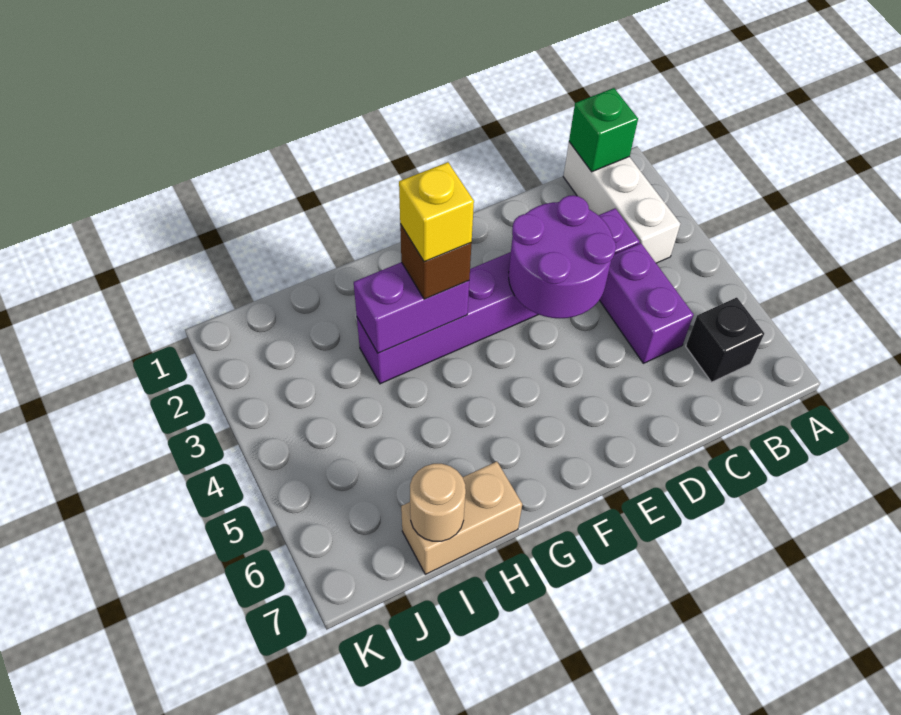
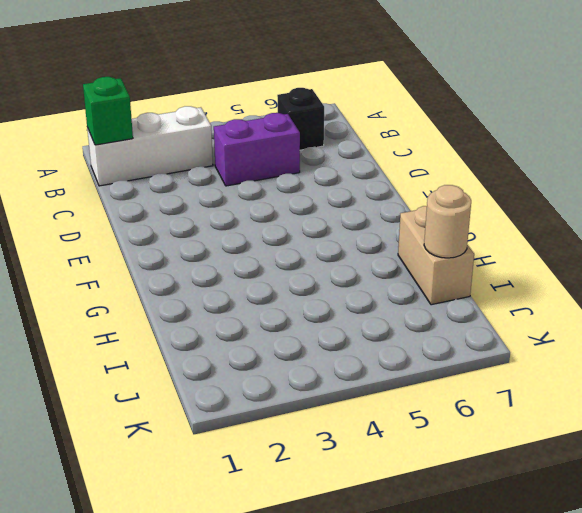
none -> purple brick C3:H3 level 1
none -> purple round brick D3:E4 level 2

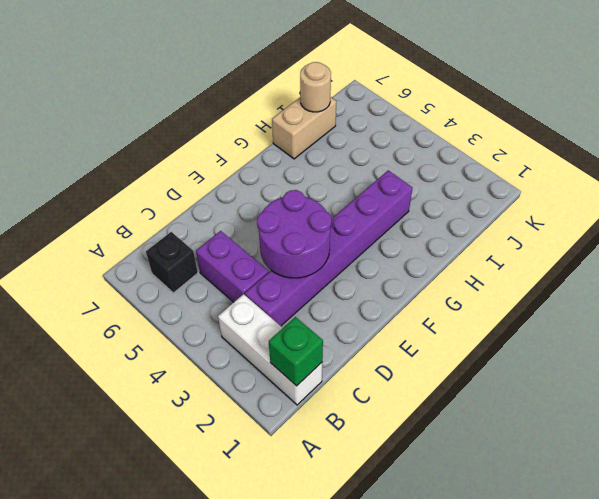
none -> purple brick G3:H3 level 2
none -> brown brick G3 level 3

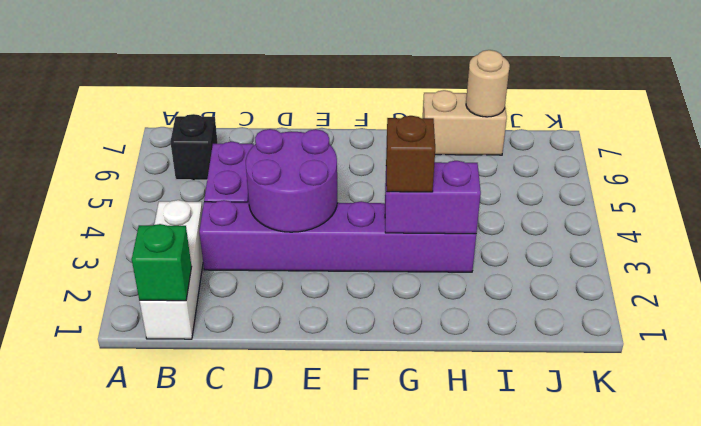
none -> yellow brick G3 level 4

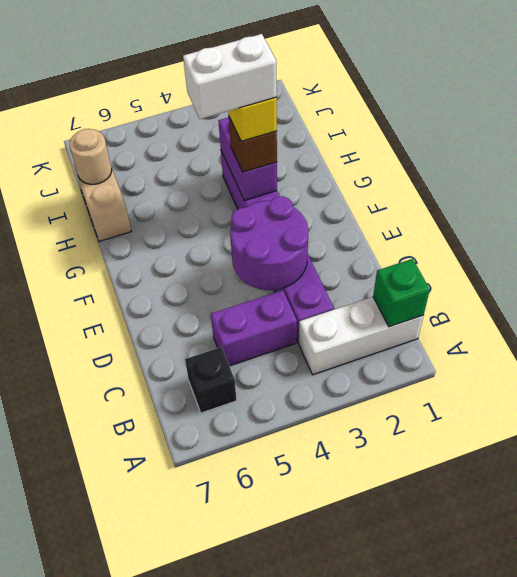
white brick G3:G4 level 5 -> none

